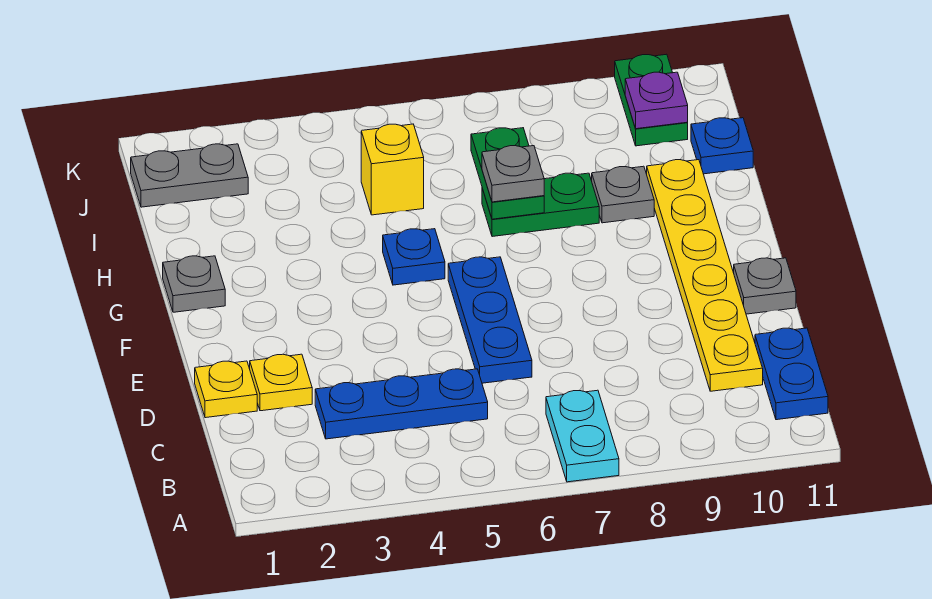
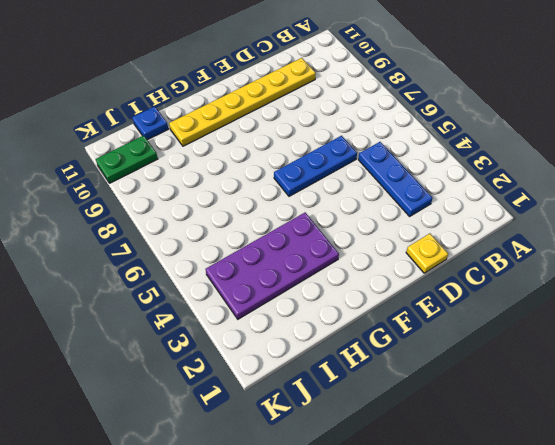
purple plate G3:J4 level 1 -> none
none -> cyan plate A7:B7 level 1
none -> blue plate B11:C11 level 1
none -> yellow plate D2 level 1

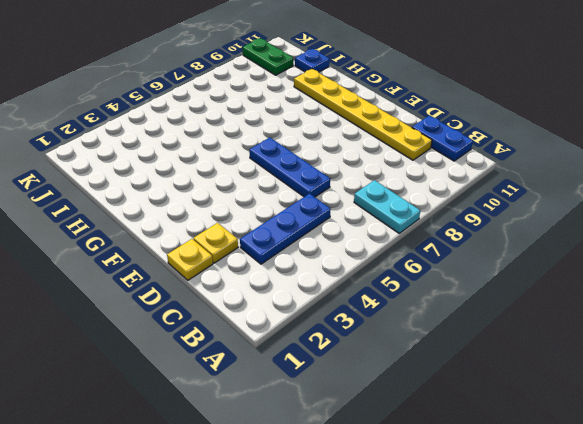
none -> grey plate E11 level 1
none -> grey plate G1 level 1
none -> blue plate G5 level 1

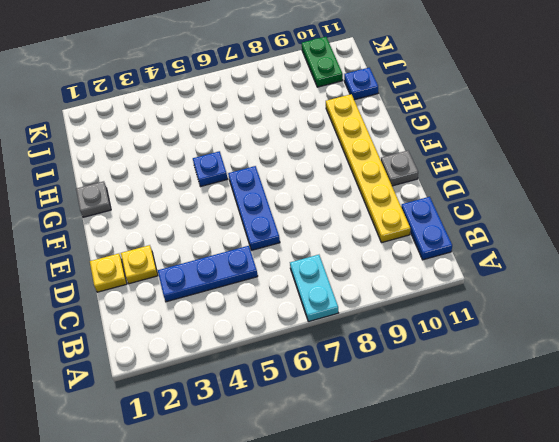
none -> green plate H7:H8 level 1
none -> grey plate H9 level 1
none -> yellow brick I5 level 1

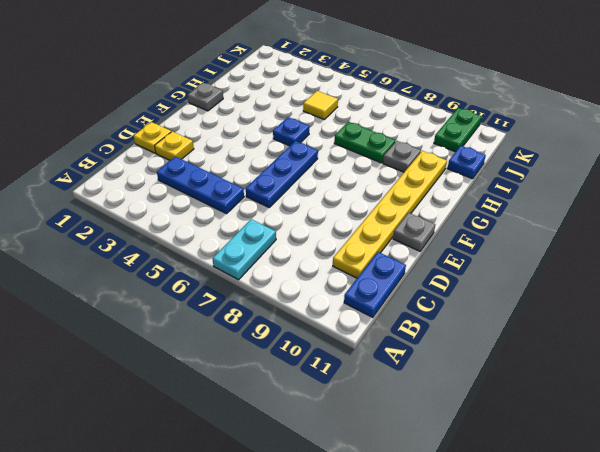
yellow tile I5 level 1 -> yellow brick I5 level 1
none -> grey plate J1:J2 level 1
none -> green plate H7:I7 level 2
none -> purple plate J10 level 2

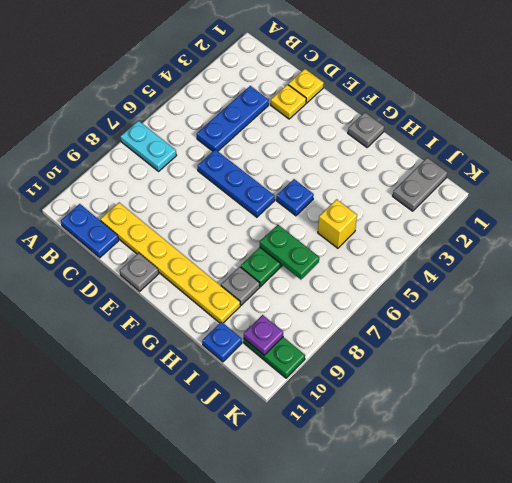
none -> grey plate H7 level 3

